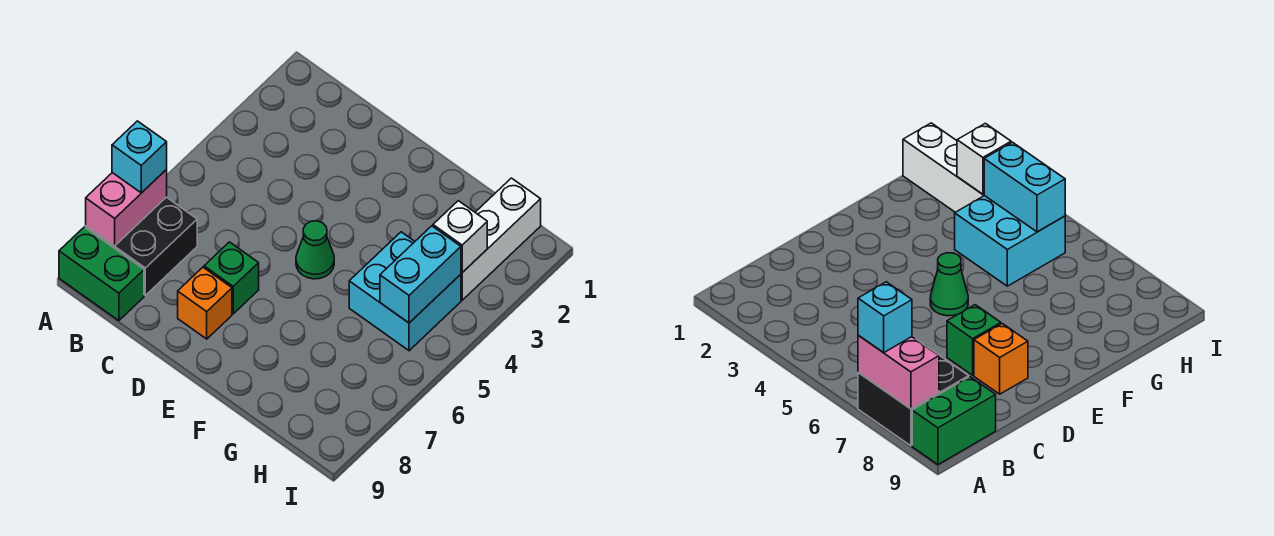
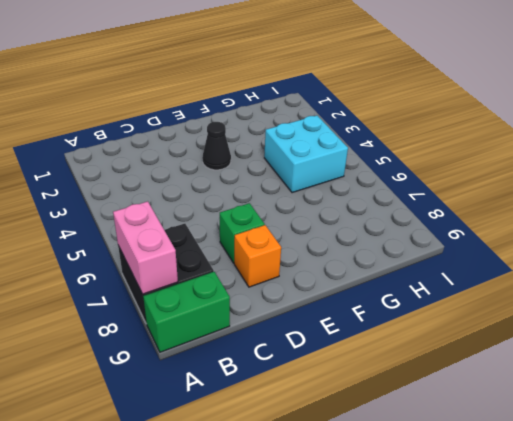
black cone E3 level 1 -> none
none -> green cone E5 level 1
none -> white brick H1:H3 level 1

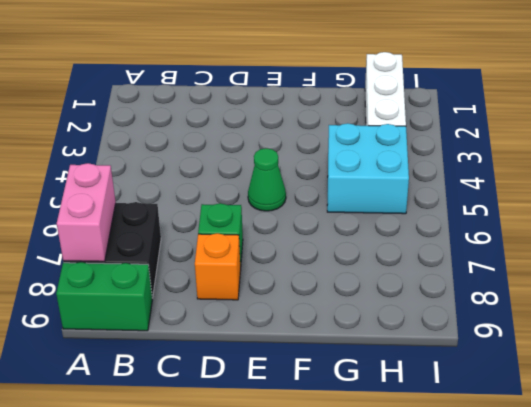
none -> white brick H3 level 2
none -> cyan brick H4:H5 level 2

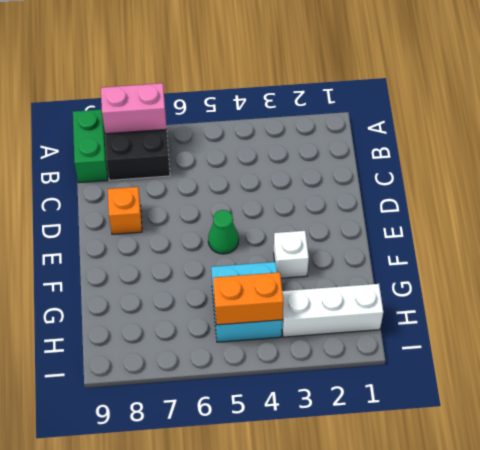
white brick F3 level 1 -> white brick H3 level 2
orange brick H4:H5 level 2 -> cyan brick H4:H5 level 2
none -> green brick D7 level 1
none -> cyan brick A7 level 3

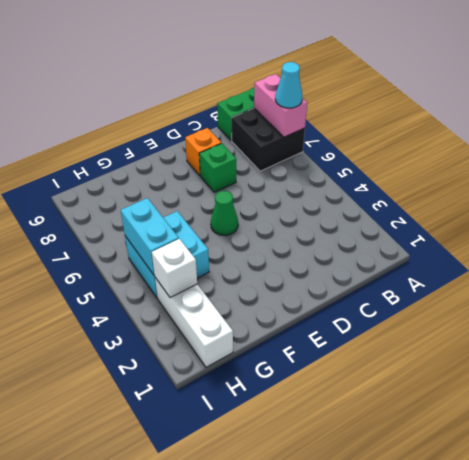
cyan cone A7 level 3 -> cyan brick A7 level 3

